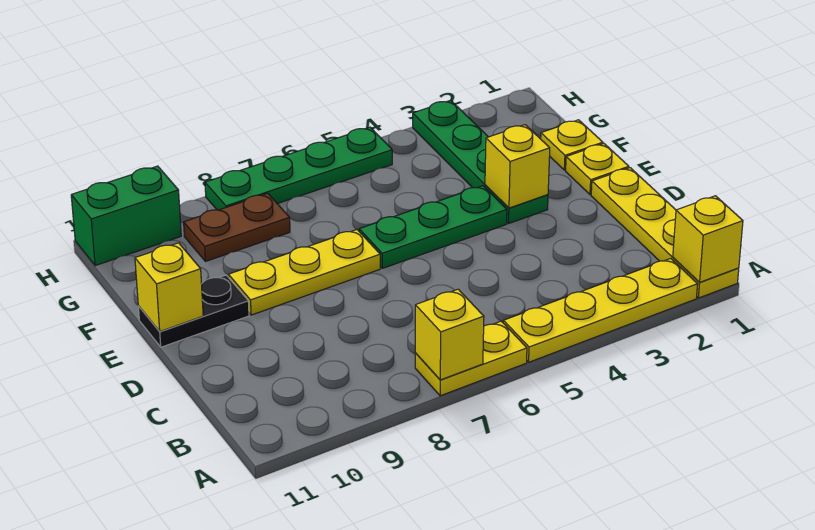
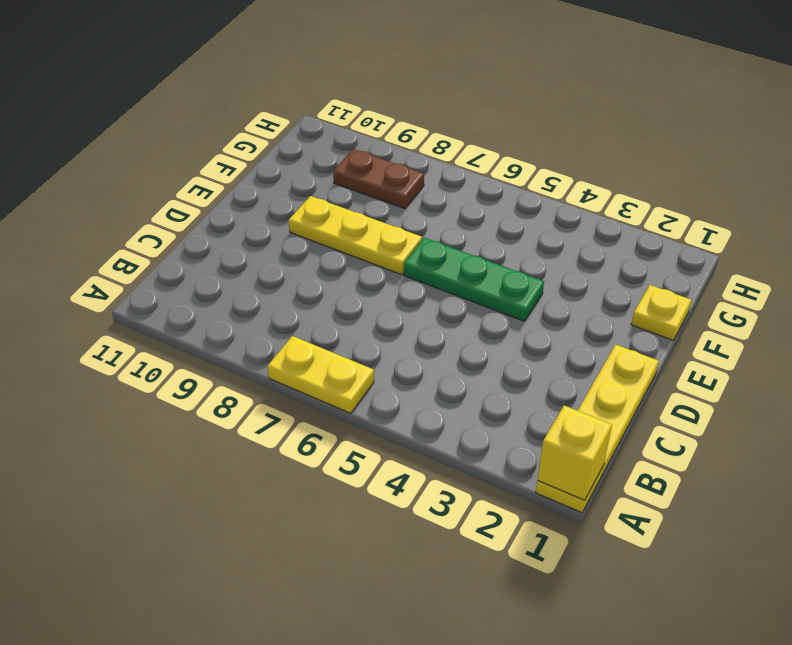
none -> yellow plate A2:A5 level 1
none -> yellow plate E1 level 1
none -> green plate E3:H3 level 1

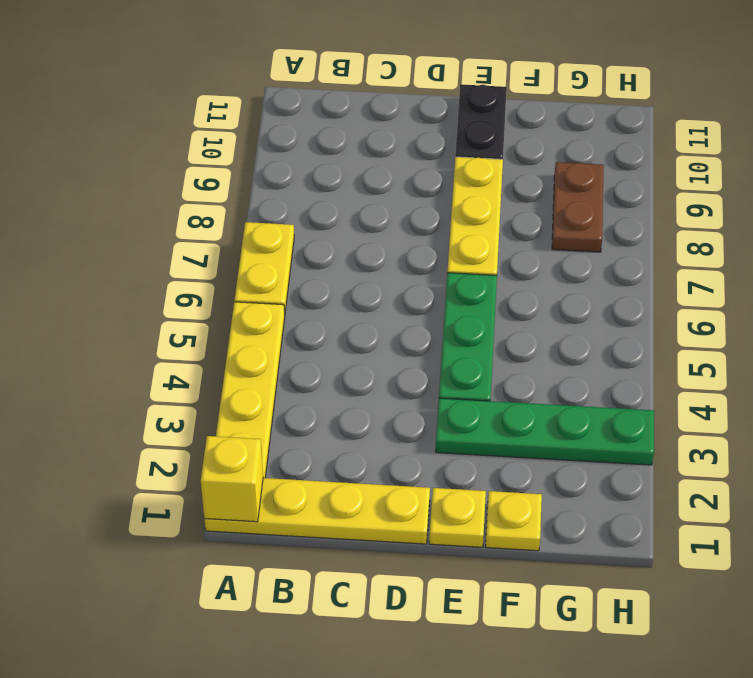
none -> green plate H5:H8 level 1
none -> green brick H10:H11 level 1
none -> yellow brick A7 level 2

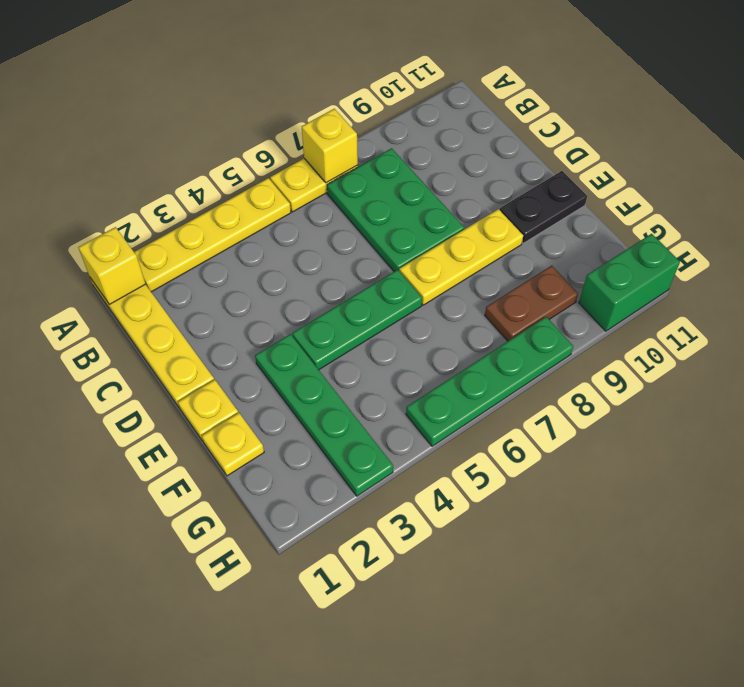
green plate B7:D8 level 1 -> none
none -> yellow brick E3 level 2
none -> yellow brick E11 level 2

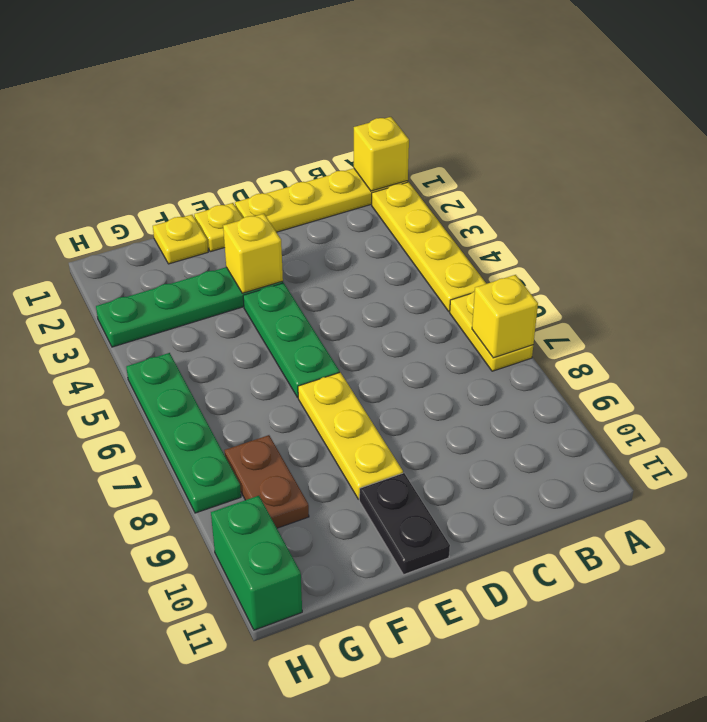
none -> yellow brick E11 level 2

